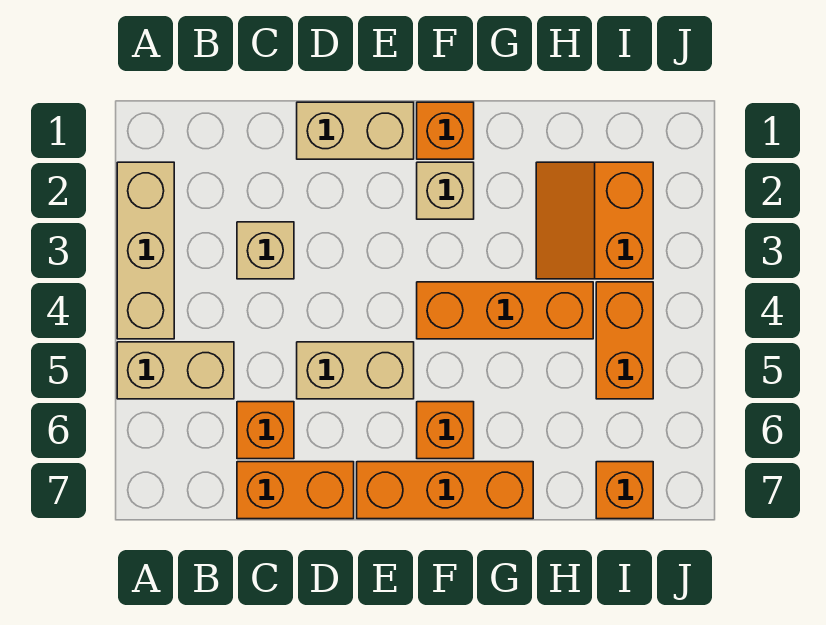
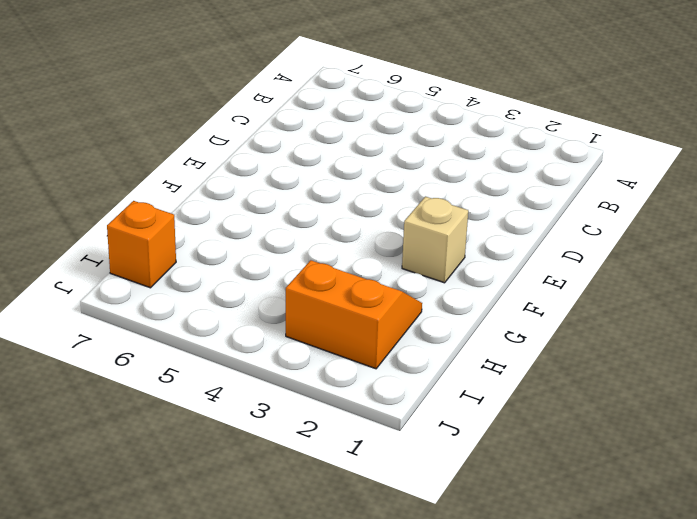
none -> tan brick A2:A4 level 1
none -> tan brick A5:B5 level 1
none -> tan brick C3 level 1

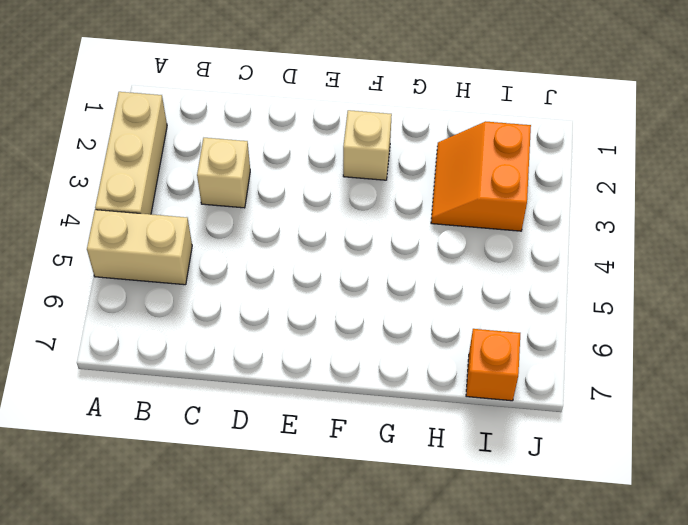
none -> orange brick C6 level 1
none -> orange brick C7:D7 level 1
none -> tan brick D1:E1 level 1

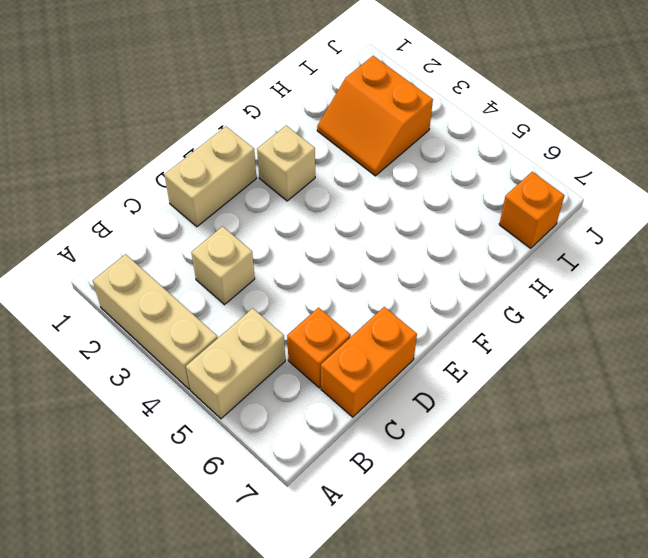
none -> tan brick D5:E5 level 1
none -> orange brick E7:G7 level 1
none -> orange brick F1 level 1

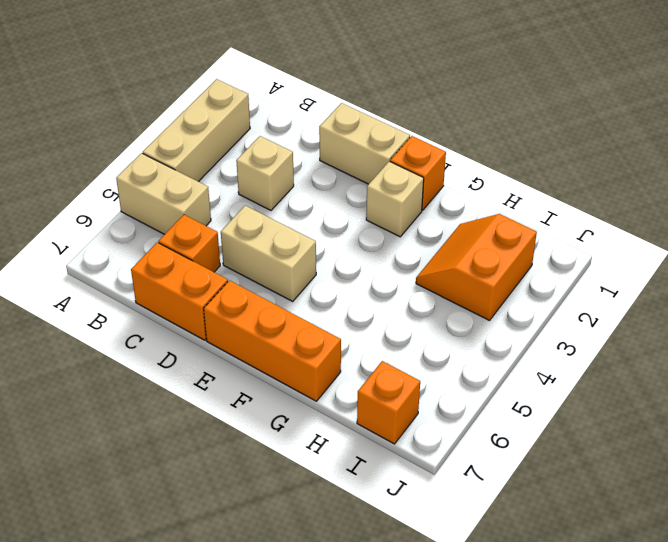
none -> orange brick F4:H4 level 1
none -> orange brick F6 level 1
none -> orange brick I4:I5 level 1

